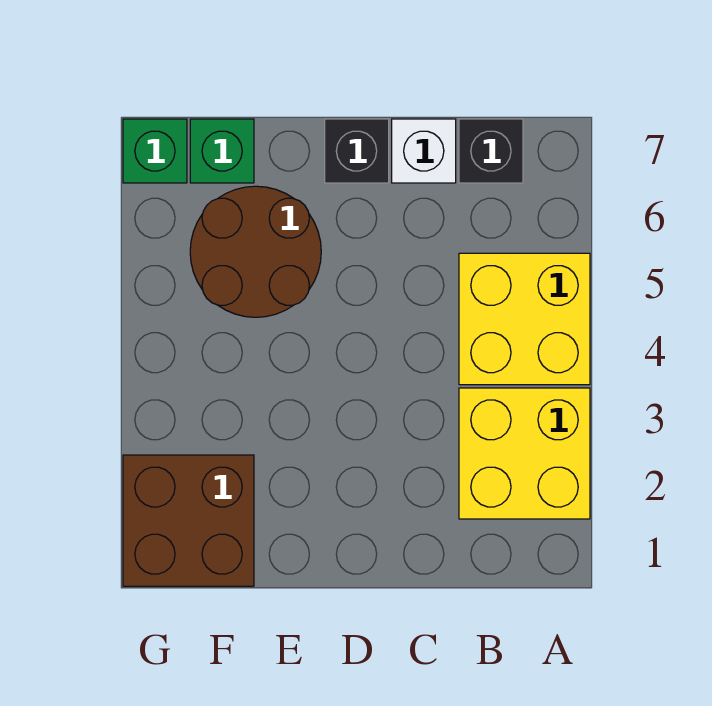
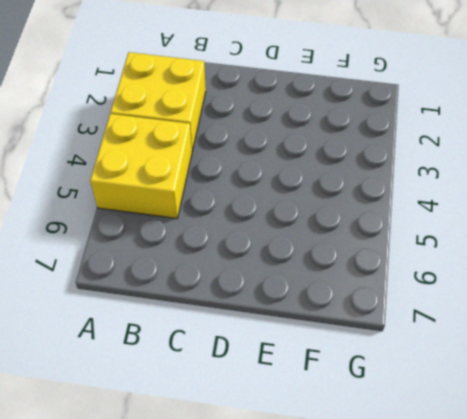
none -> black brick B7 level 1
none -> white brick C7 level 1

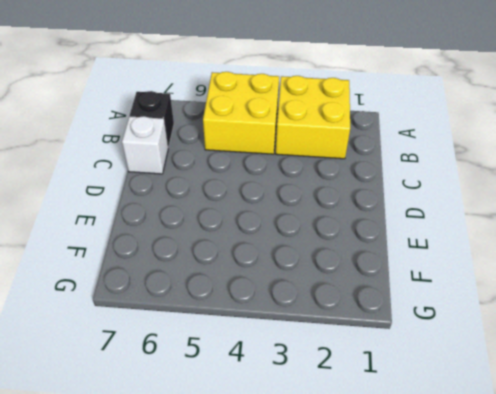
none -> black brick D7 level 1
none -> brown round brick E5:F6 level 1

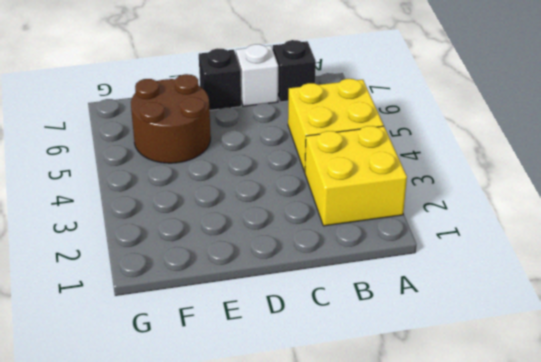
none -> brown brick F1:G2 level 1
none -> green brick F7 level 1

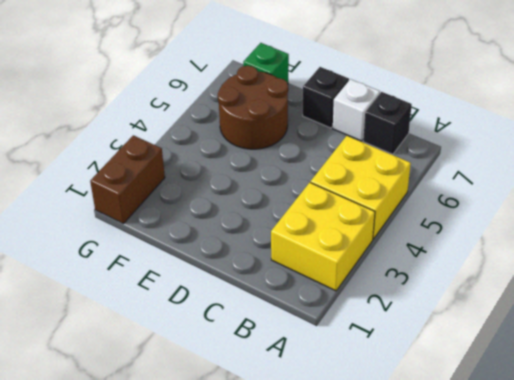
brown brick G1:G2 level 1 -> brown brick F1:G2 level 1
none -> green brick G7 level 1

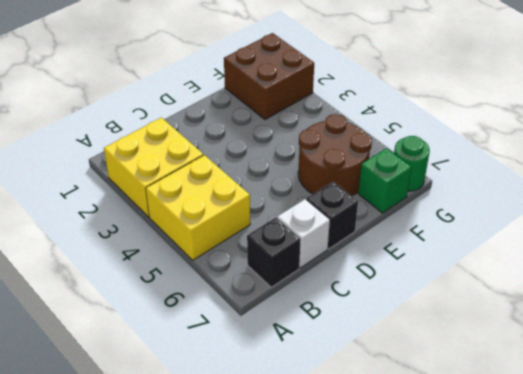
green round brick G7 level 1 -> green brick G7 level 1

